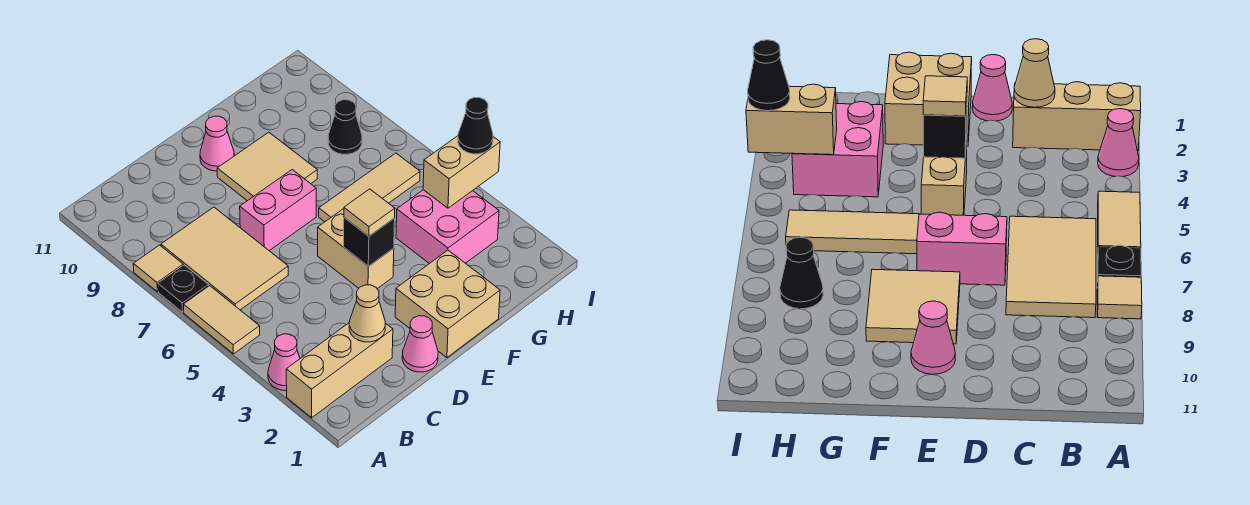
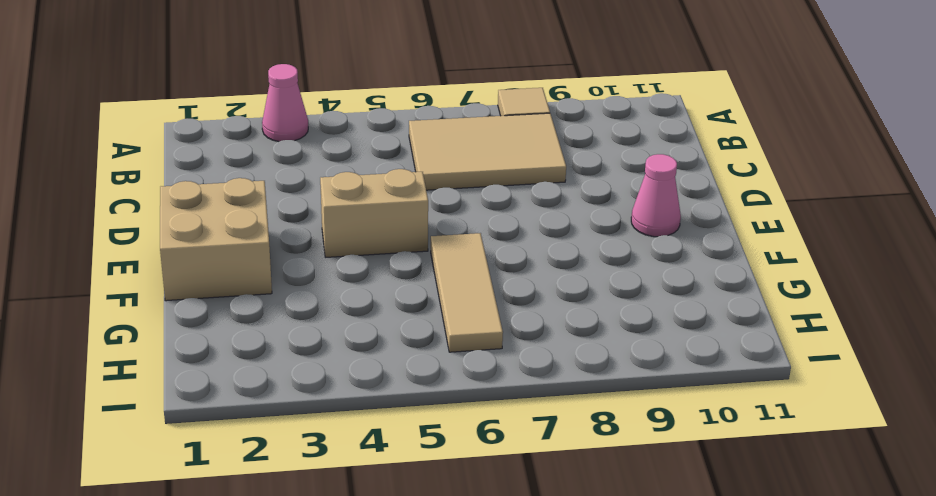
none -> tan brick A2:C2 level 1
none -> tan tile A5:A6 level 1
none -> black plate A7 level 1

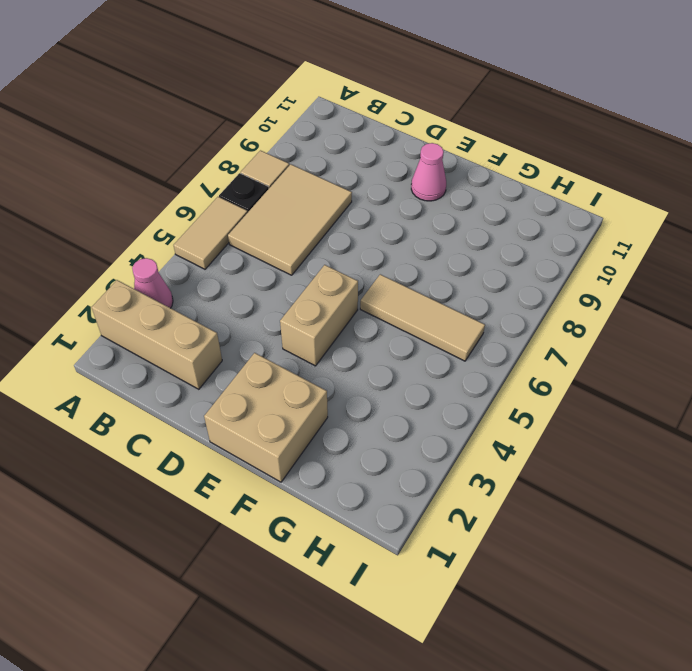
none -> pink cone D1 level 1
none -> pink brick D7:E7 level 1
none -> tan tile E8:F9 level 1

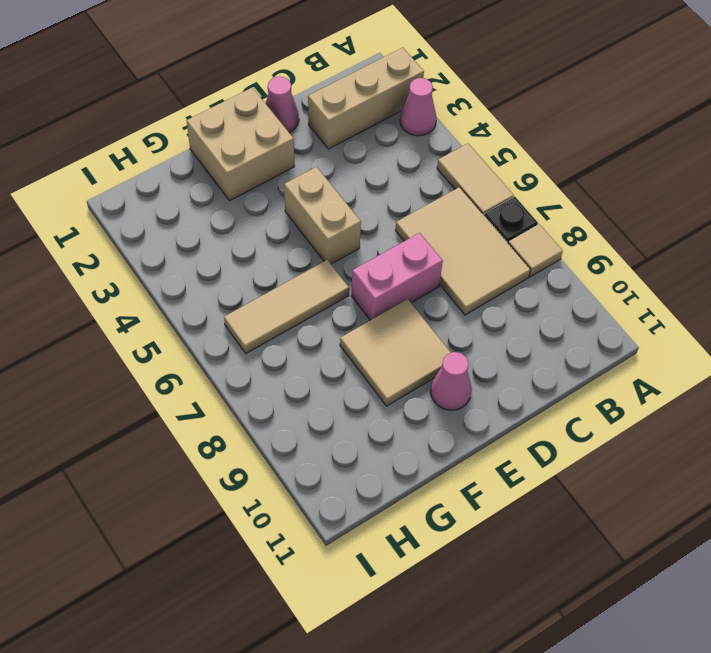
none -> pink brick G3:H4 level 1
none -> black cone H8 level 1
none -> tan cone C2 level 2

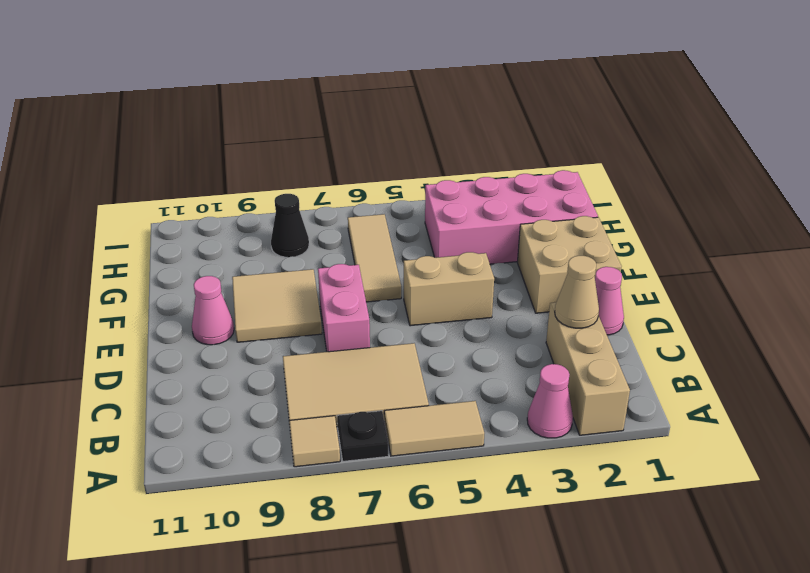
pink brick G1:H4 level 1 -> pink brick G3:H4 level 1
none -> black brick E4 level 2
none -> tan brick H4:I4 level 2
none -> tan tile E4 level 3

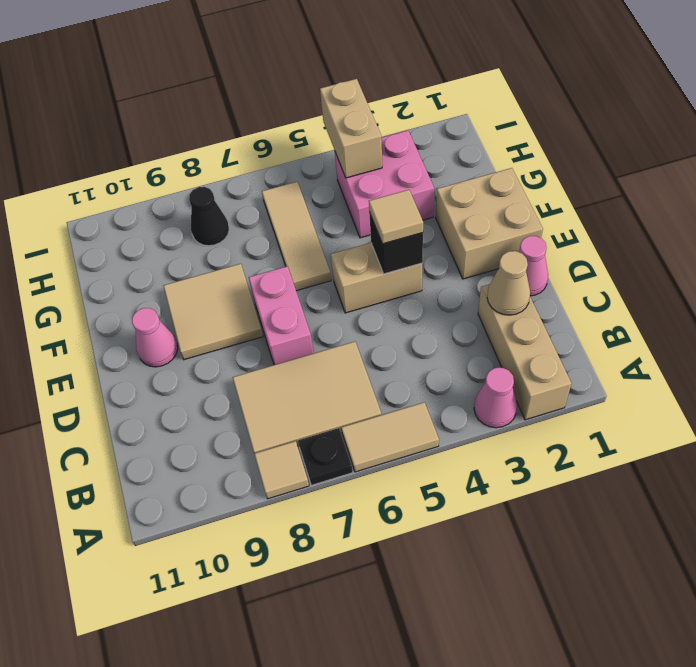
none -> black cone I4 level 3

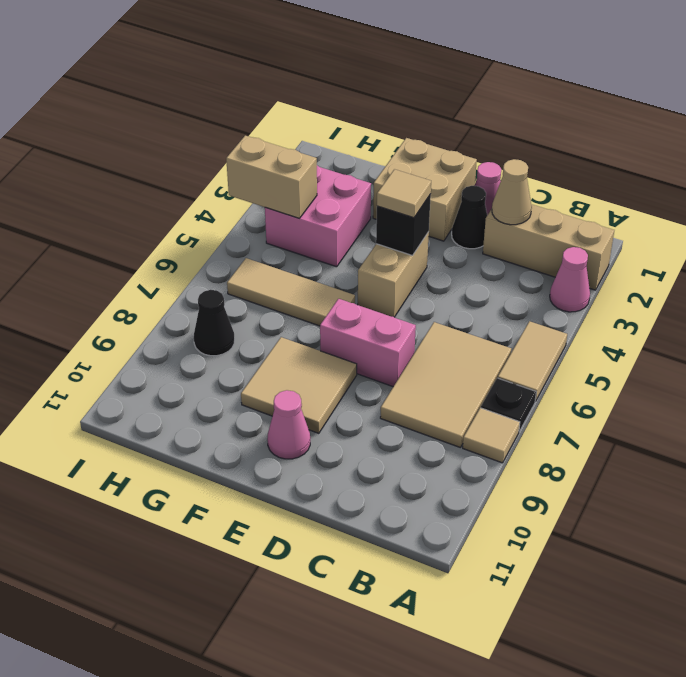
black cone D2 level 1 -> black cone I4 level 3

